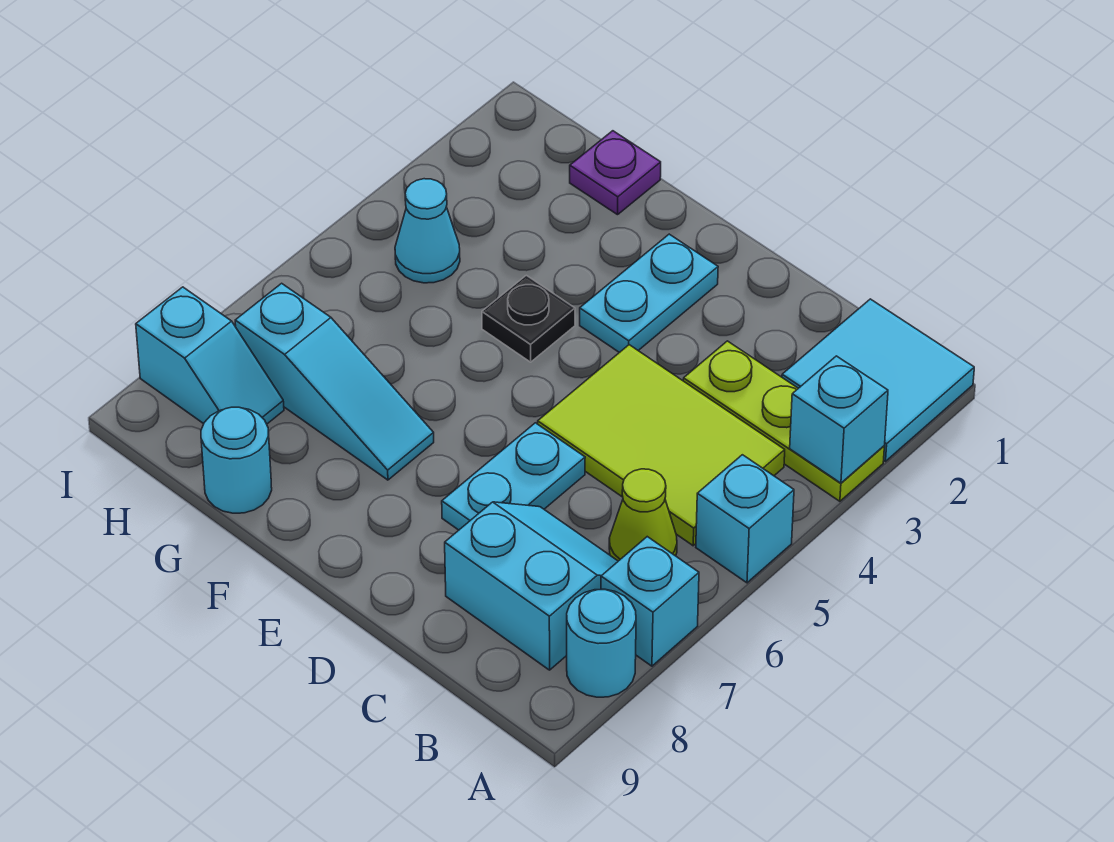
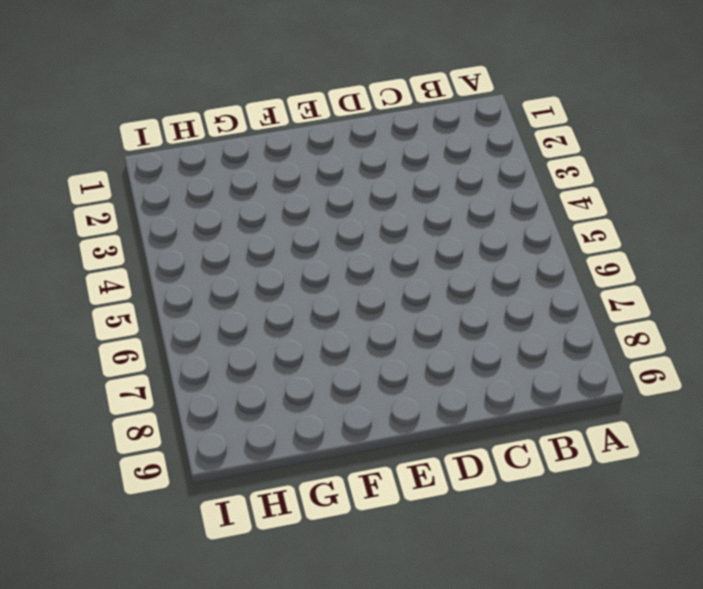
none -> cyan tile A1:B2 level 1
none -> lime plate A3:C3 level 1
none -> cyan brick A5 level 1

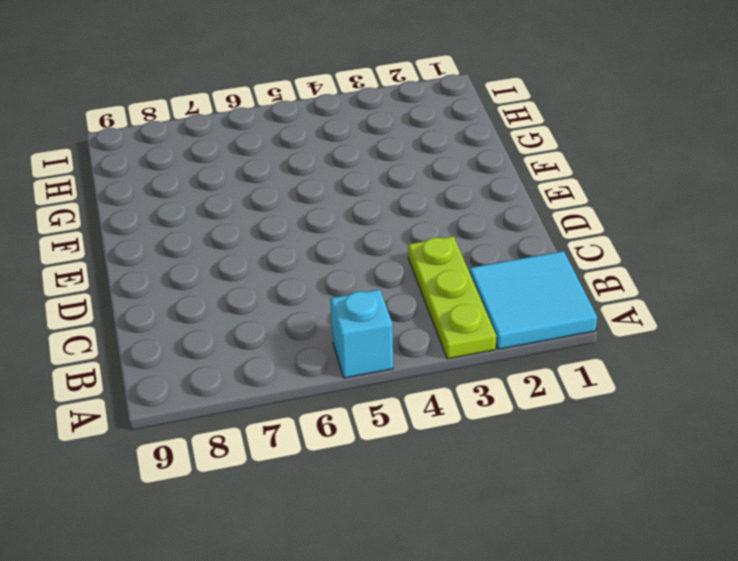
none -> cyan brick A7 level 1
none -> cyan round brick A8 level 1
none -> lime tile B4:D5 level 1

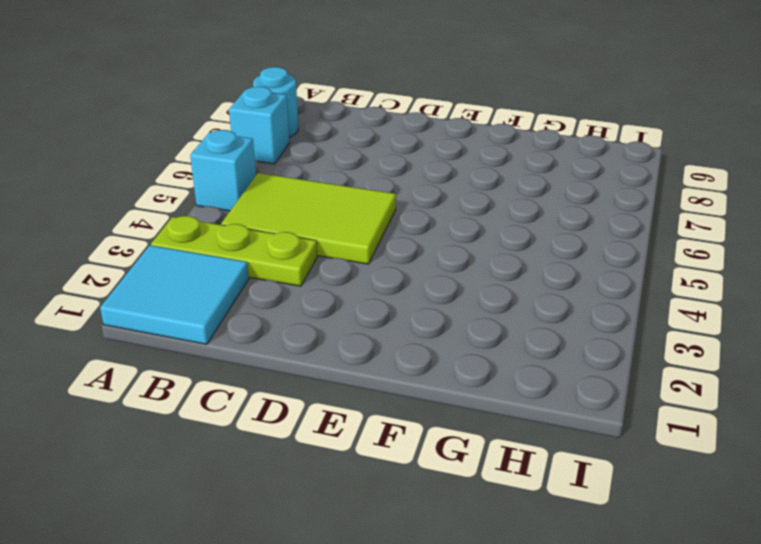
none -> lime cone B6 level 1
none -> cyan slope B7:C8 level 1 top 8
none -> cyan plate D6:D7 level 1

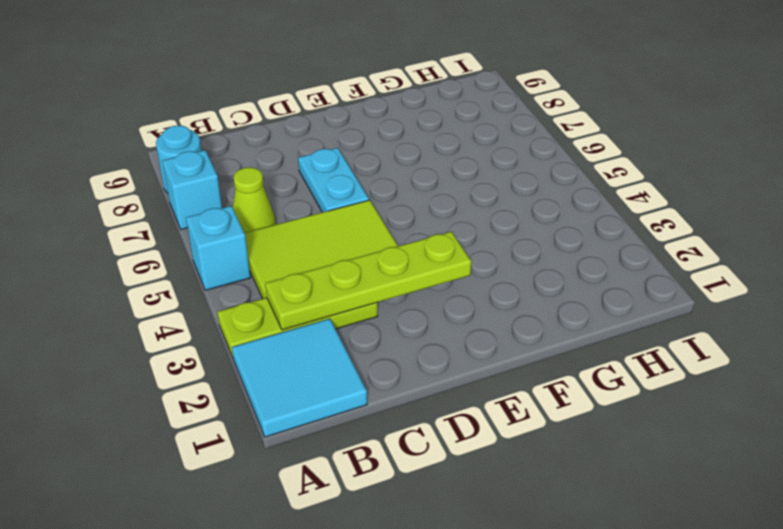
lime plate B3:E3 level 2 -> none
none -> cyan slope B7:C8 level 1 top 8
none -> cyan plate E2:E3 level 1
none -> black plate F4 level 1

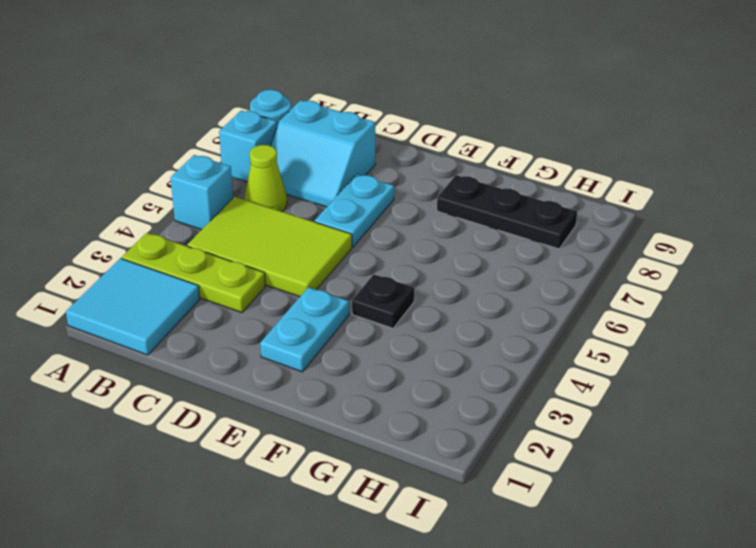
black plate F8:H8 level 1 -> cyan slope H8:I8 level 1 top I
none -> cyan slope F7:H7 level 1 top H
none -> purple plate G1 level 1
none -> cyan round brick G9 level 1

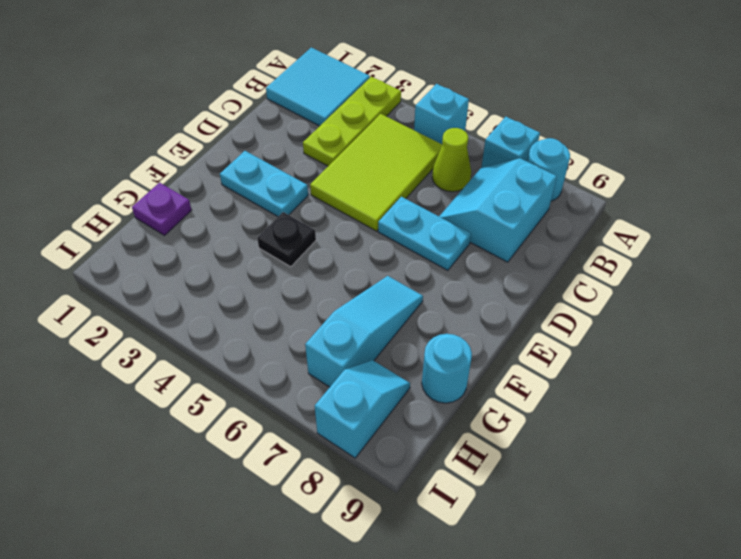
none -> cyan cone H4 level 1
none -> cyan brick A3 level 2

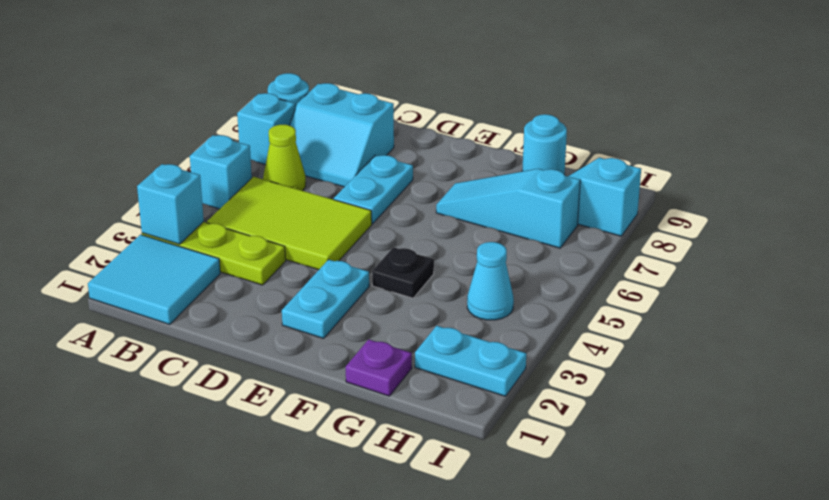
cyan plate H2:I2 level 1 -> none

